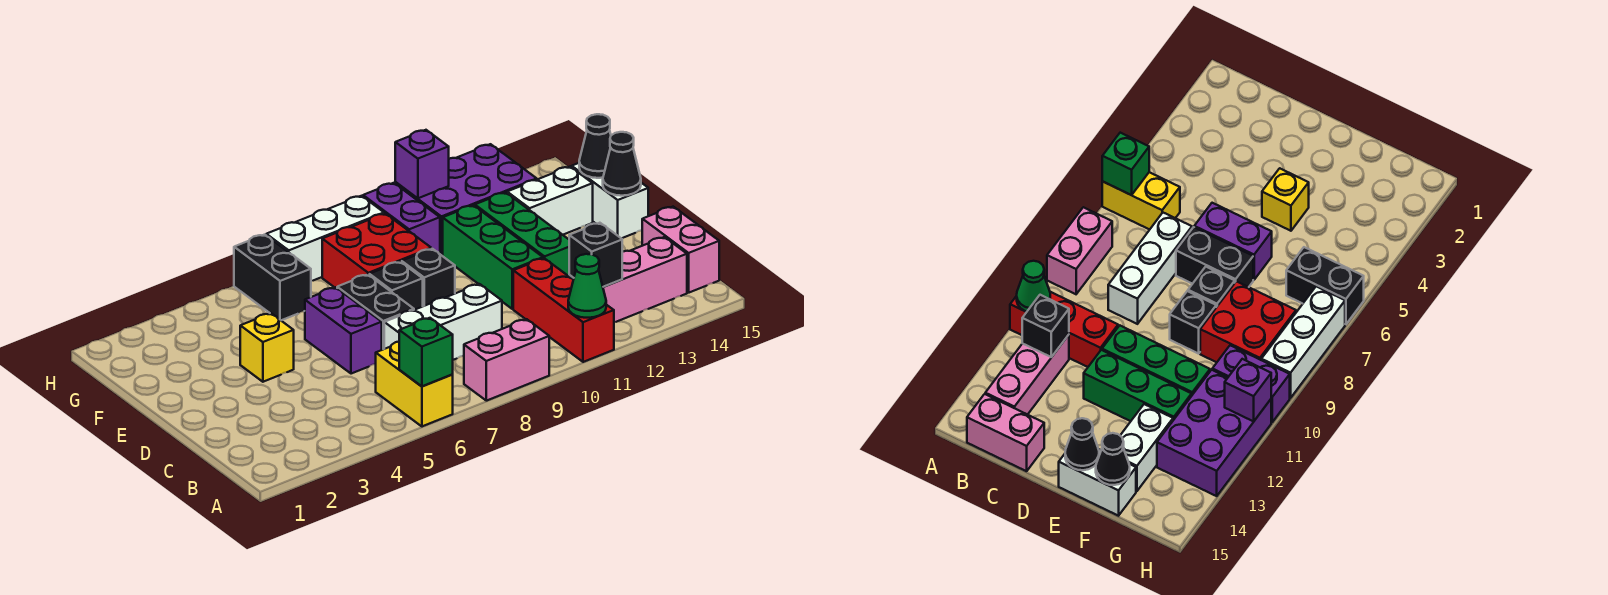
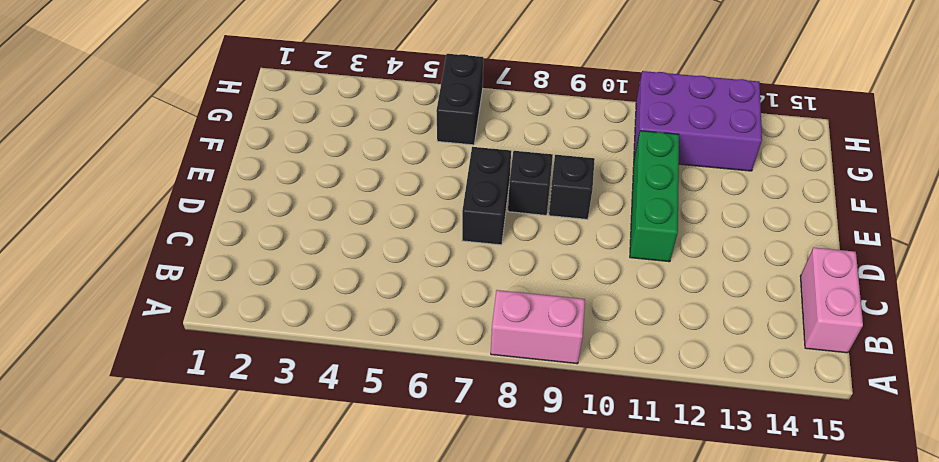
none -> yellow brick A6:B6 level 1
none -> red brick A11:C11 level 1
none -> pink brick B12:B14 level 1

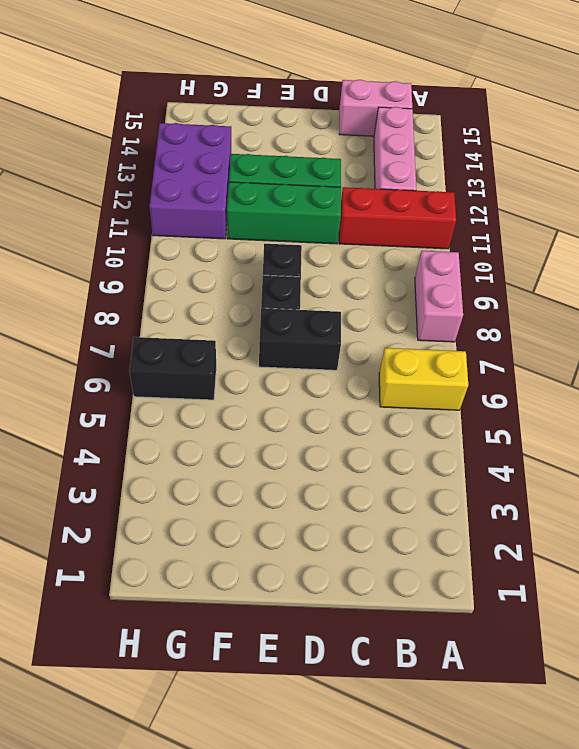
none -> white brick C7:C9 level 1
none -> purple brick D6:E6 level 1
none -> yellow brick E4 level 1

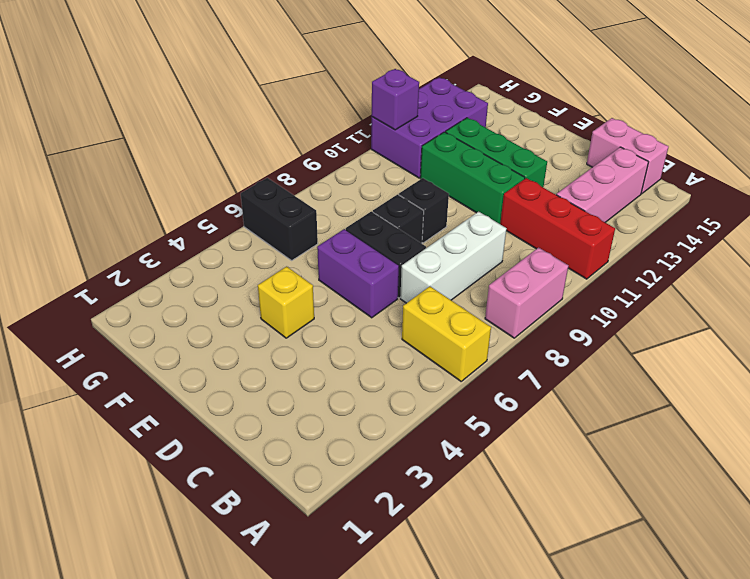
none -> white brick E15:F15 level 1
none -> red brick F8:G9 level 1
none -> white brick F13:F14 level 1

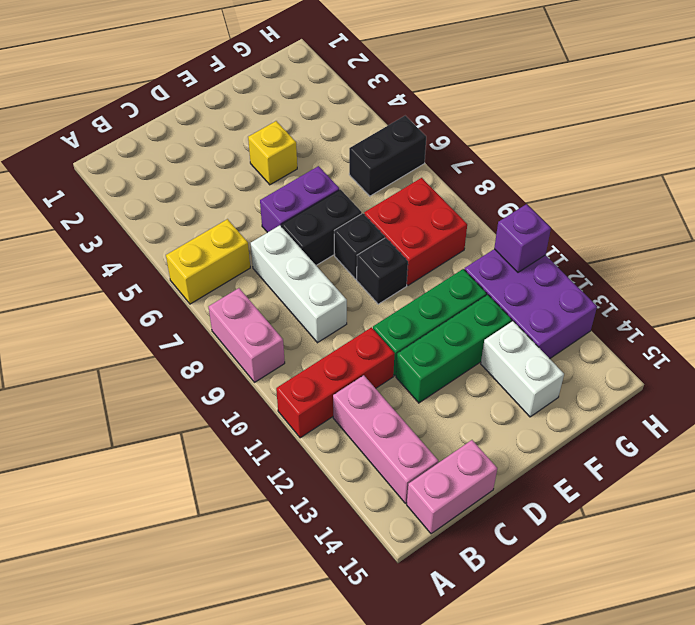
none -> white brick E15:F15 level 1
none -> purple brick G10:H10 level 1
none -> white brick H7:H9 level 1

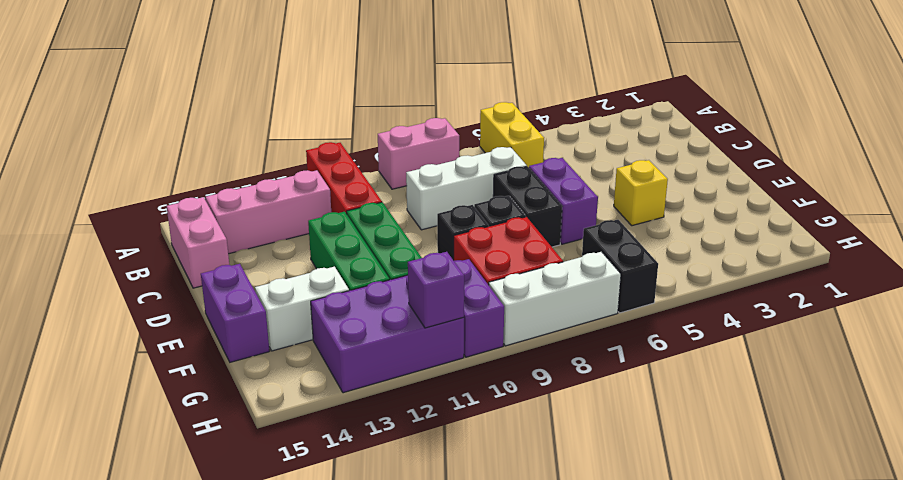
purple brick E15:F15 level 1 -> white brick E15:F15 level 1
none -> green brick A6 level 2
none -> green cone A11 level 2
none -> black brick B12 level 2

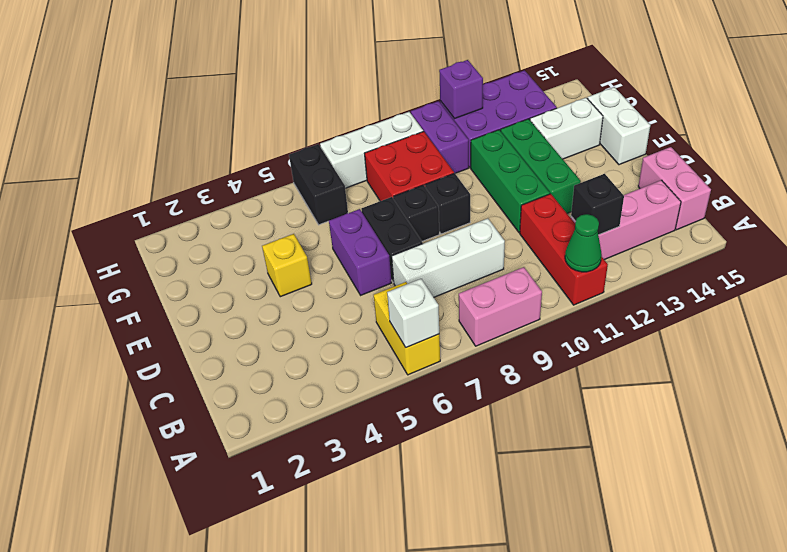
white brick A6 level 2 -> green brick A6 level 2
none -> black cone E15 level 2
none -> black cone F15 level 2

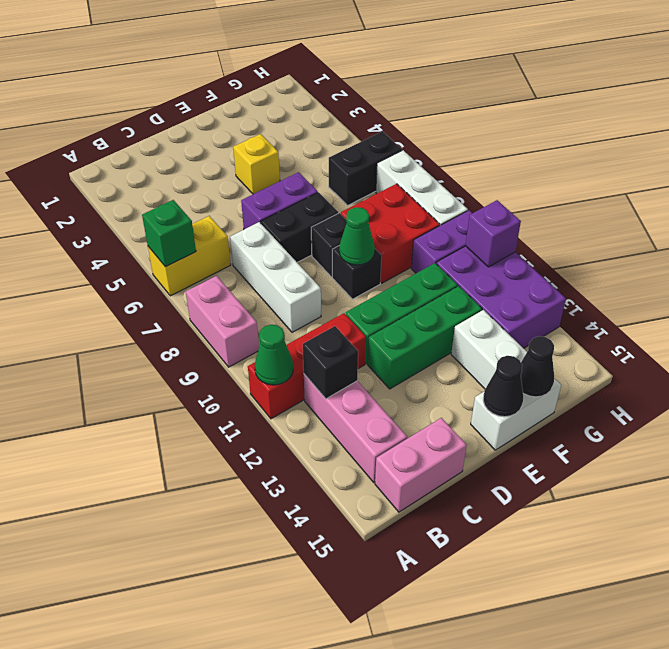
green cone E9 level 2 -> none

